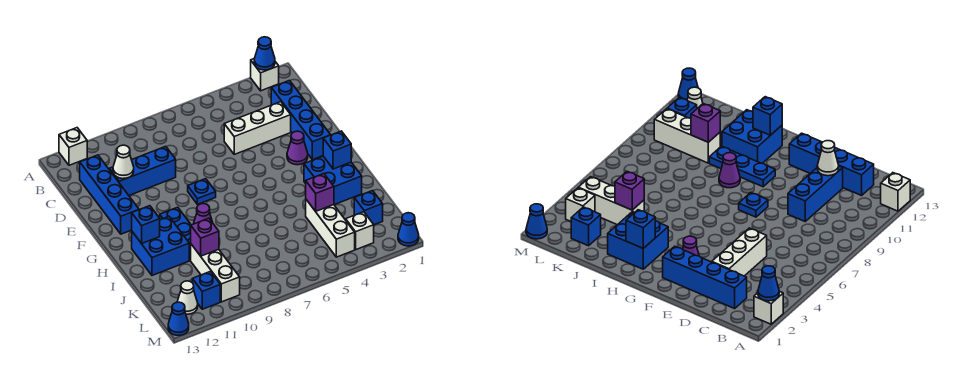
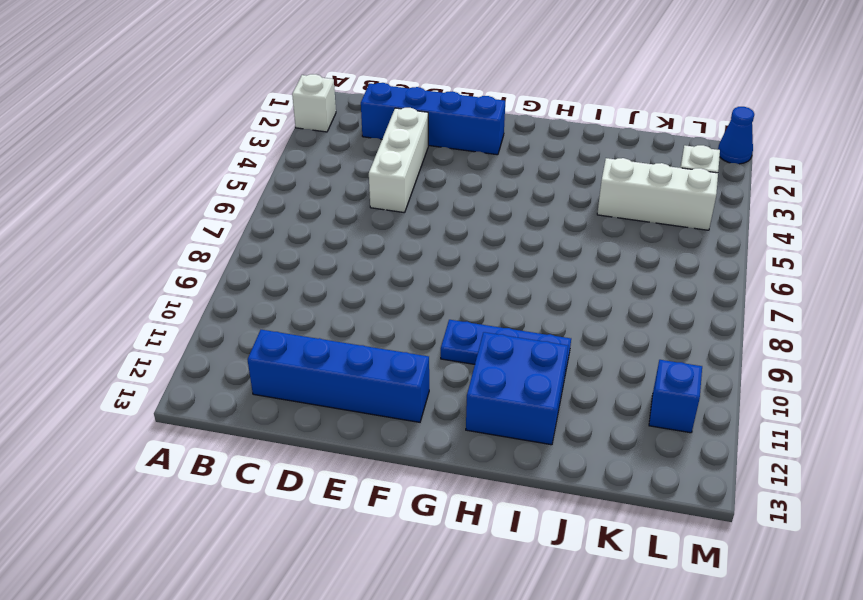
none -> white brick A12 level 1
none -> blue brick D9:D11 level 1
none -> purple cone F3 level 1

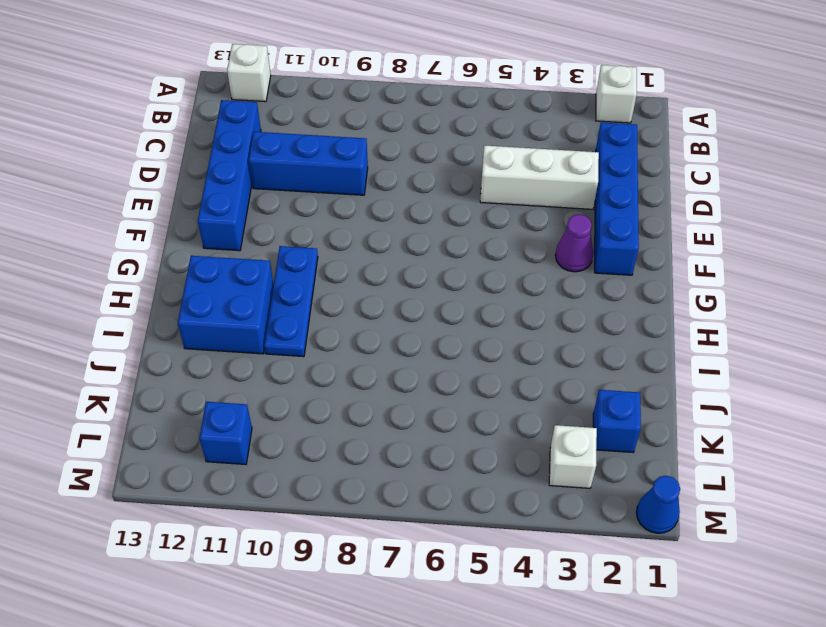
none -> blue plate F8 level 1
none -> blue brick H2:I3 level 1
none -> purple cone H9 level 1

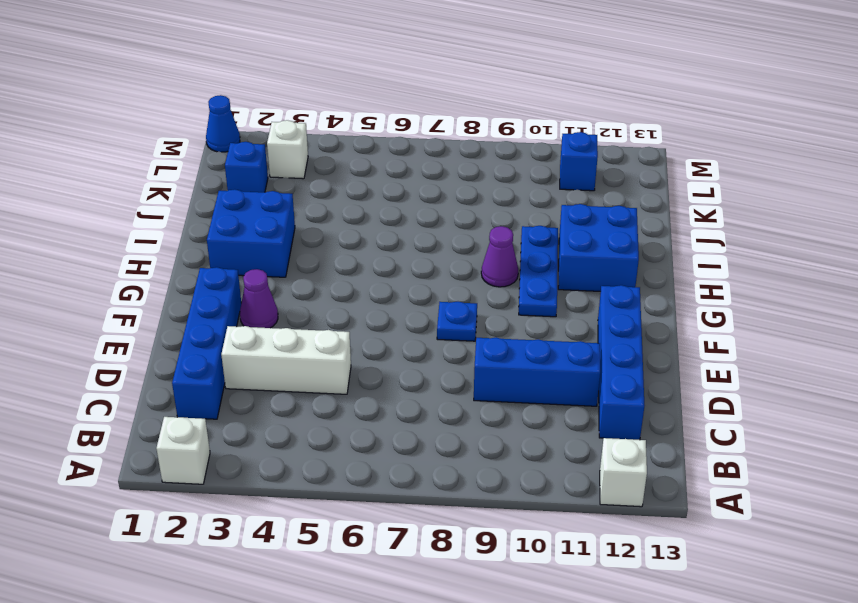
none -> white brick J4:L4 level 1
none -> white brick J10:L10 level 1
none -> white cone L12 level 1

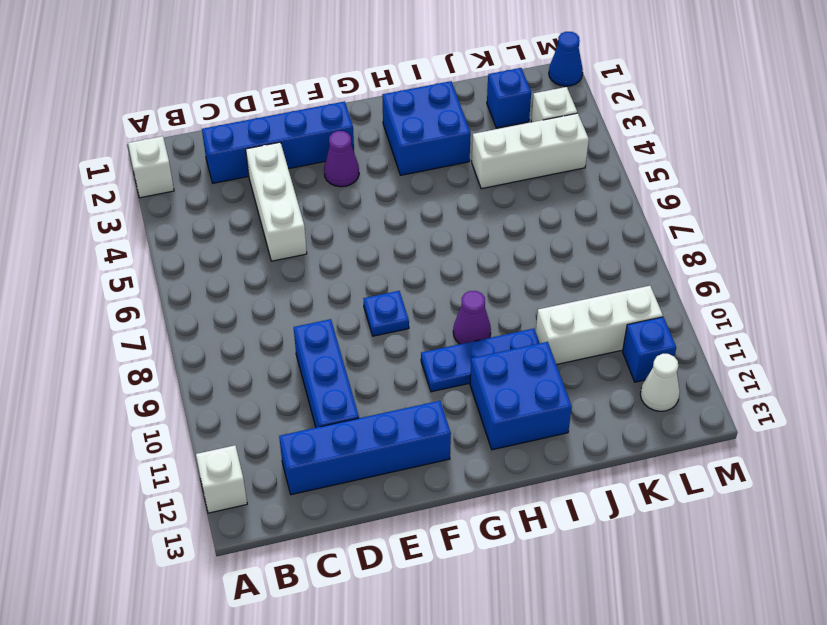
none -> blue cone M13 level 1
none -> blue cone A2 level 2
none -> white cone D11 level 2

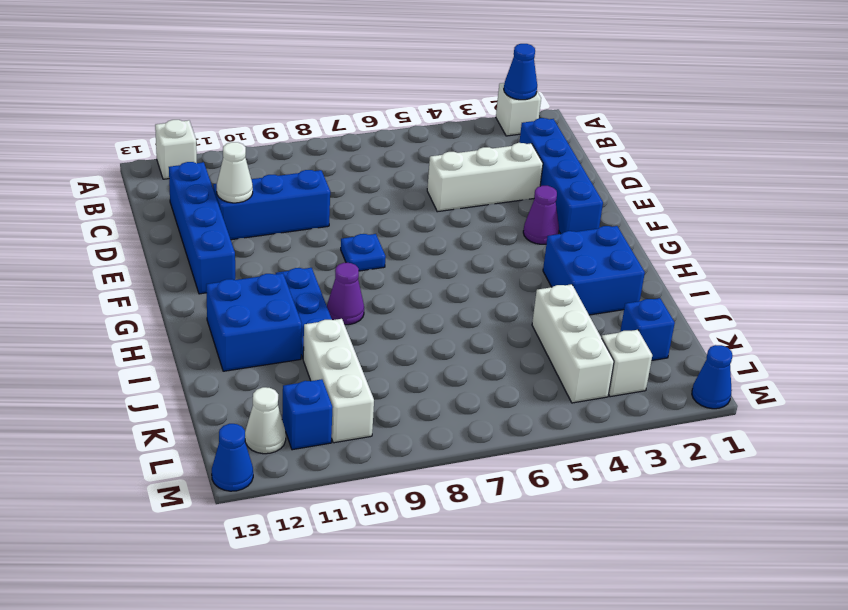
none -> blue brick H2 level 2
none -> blue brick H12 level 2
none -> purple brick J4 level 2

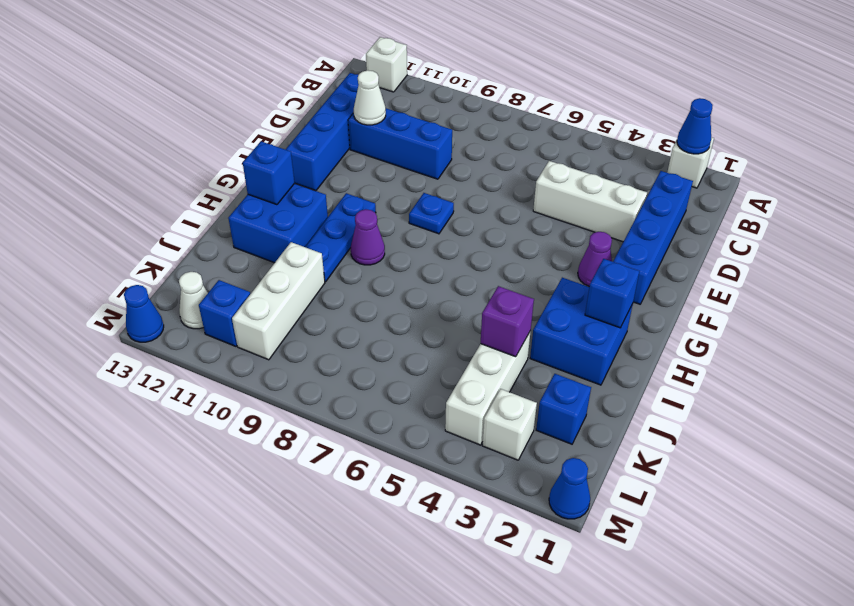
none -> purple brick J10 level 2

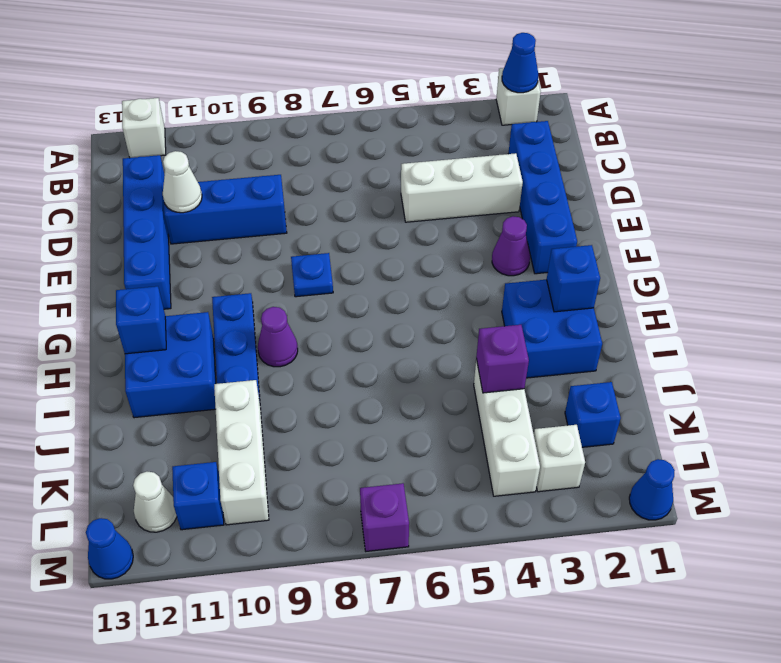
purple brick M7 level 1 -> purple brick J10 level 2

